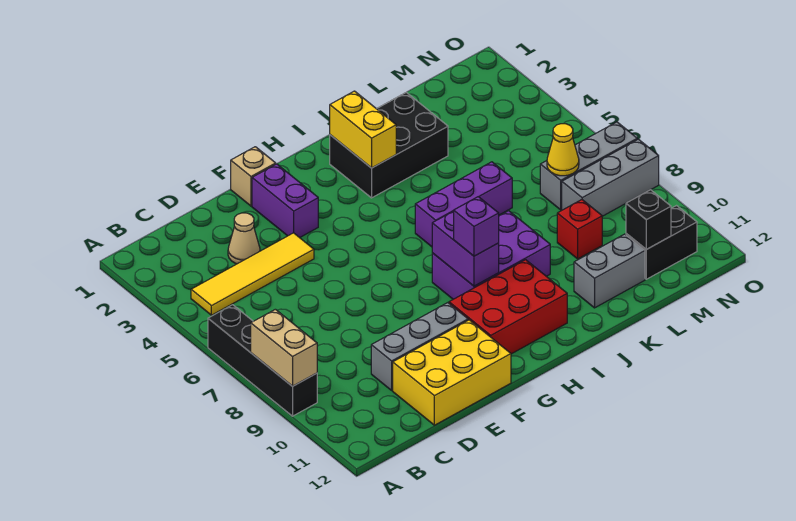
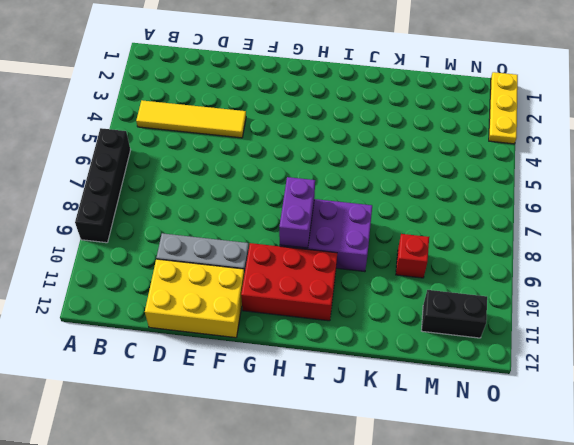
yellow plate O1:O3 level 1 -> none
none -> tan cone D3 level 1
none -> tan brick F1 level 1
none -> purple brick F2:F3 level 1

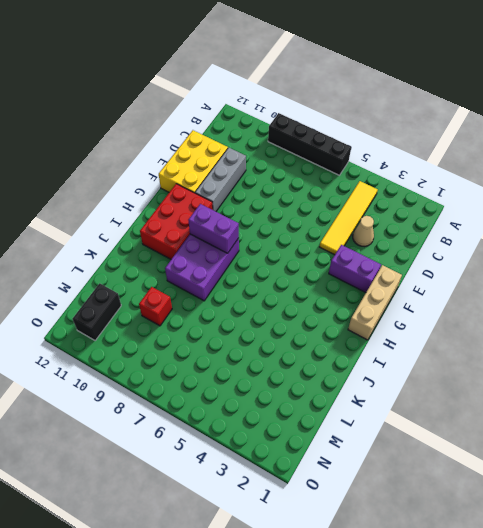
tan brick F1:H1 level 1 -> tan brick F1 level 1
none -> black brick I2:K3 level 1
none -> purple brick I6:K6 level 1
none -> grey brick K11:L11 level 1

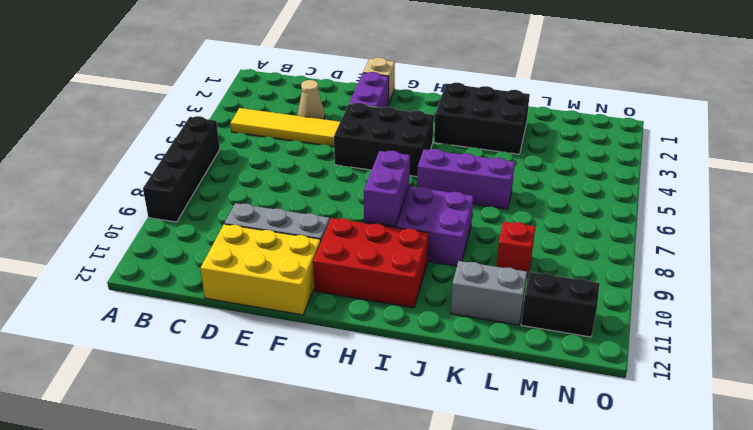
black brick F4:H5 level 1 -> none
none -> grey brick M7:O7 level 1
none -> grey brick M8:O8 level 1
none -> tan brick A8:A9 level 2

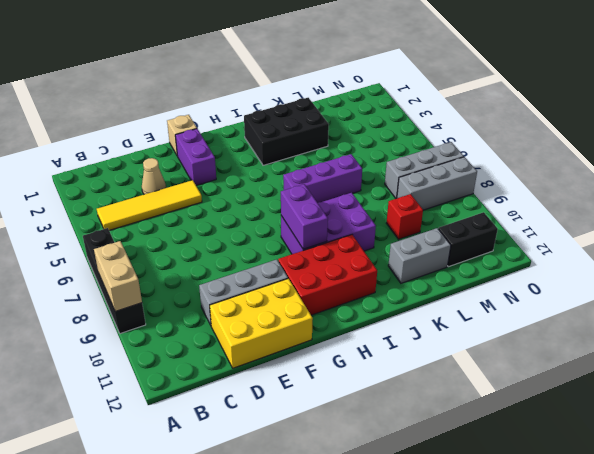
none -> yellow brick I2:I3 level 2
none -> yellow cone M7 level 2
none -> black brick M11 level 2

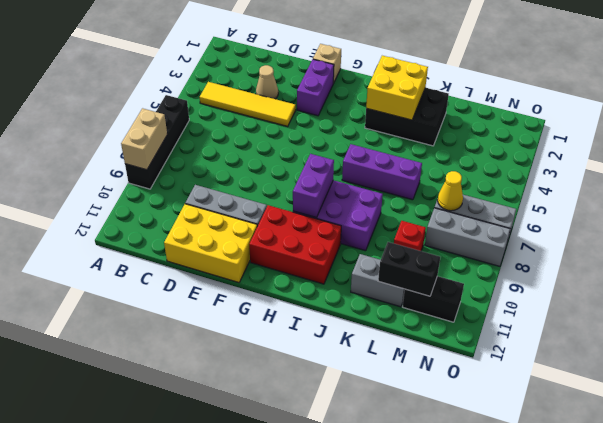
yellow brick I2:J3 level 2 -> yellow brick I2:I3 level 2
black brick L11:M11 level 2 -> black brick M11 level 2
none -> purple brick H9 level 3

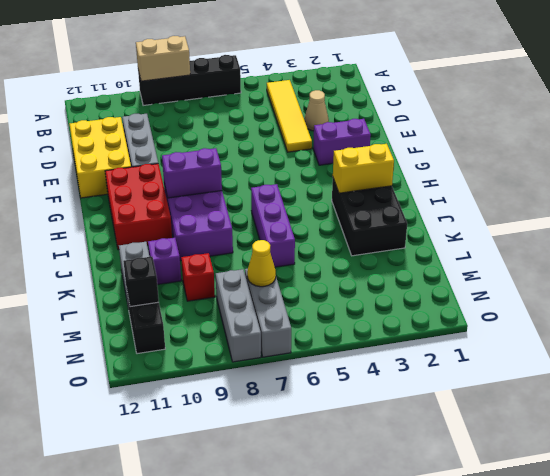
purple brick K10 level 1 -> purple brick H9 level 3
none -> tan brick F1 level 1

